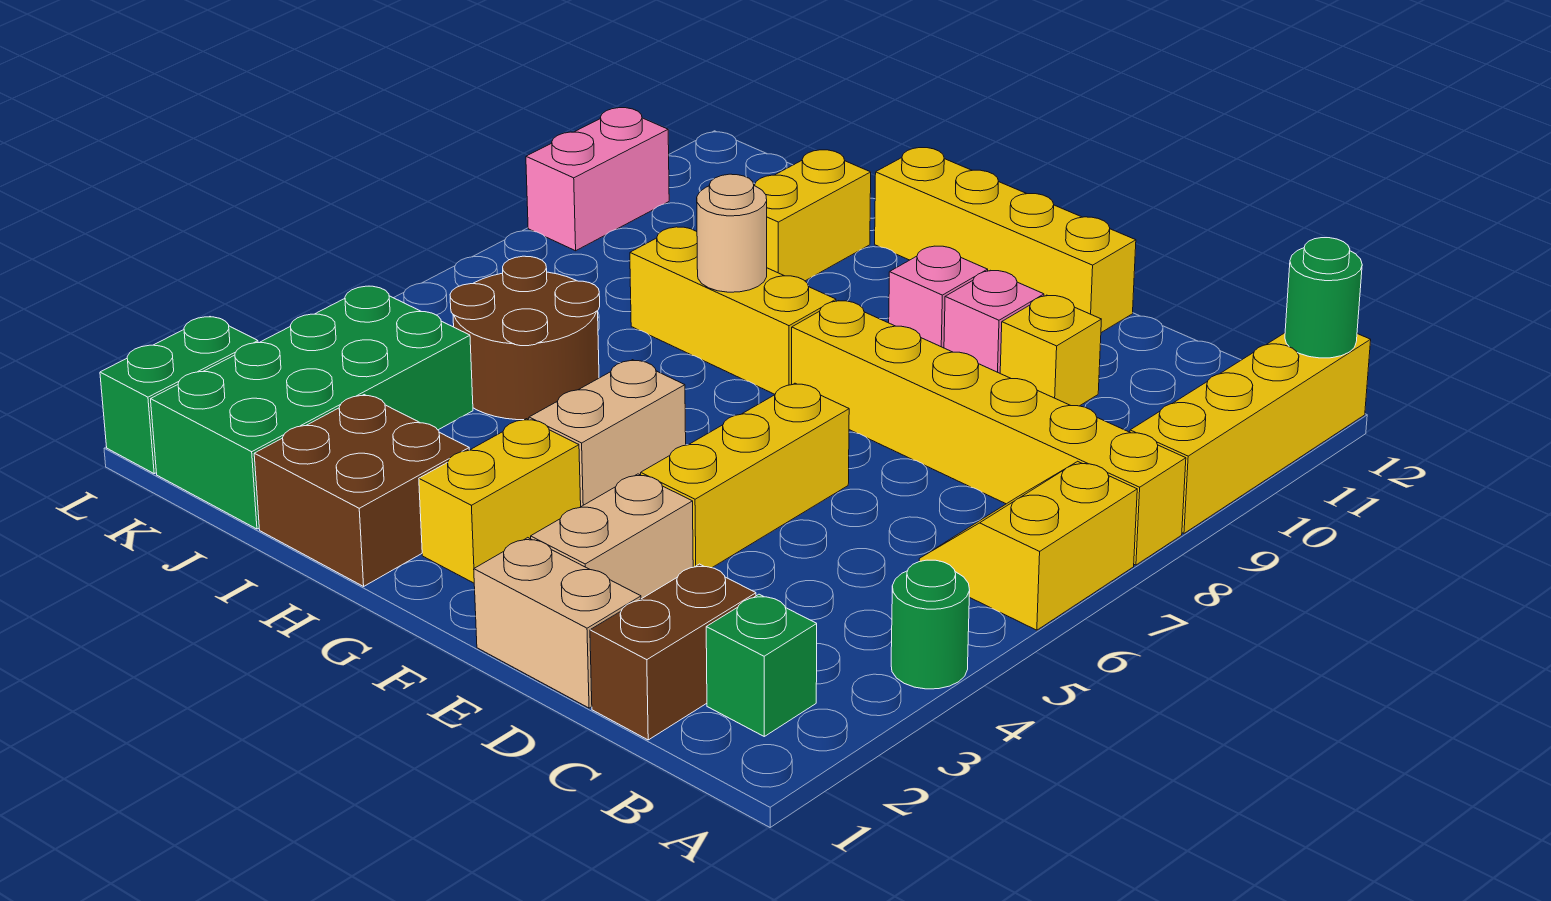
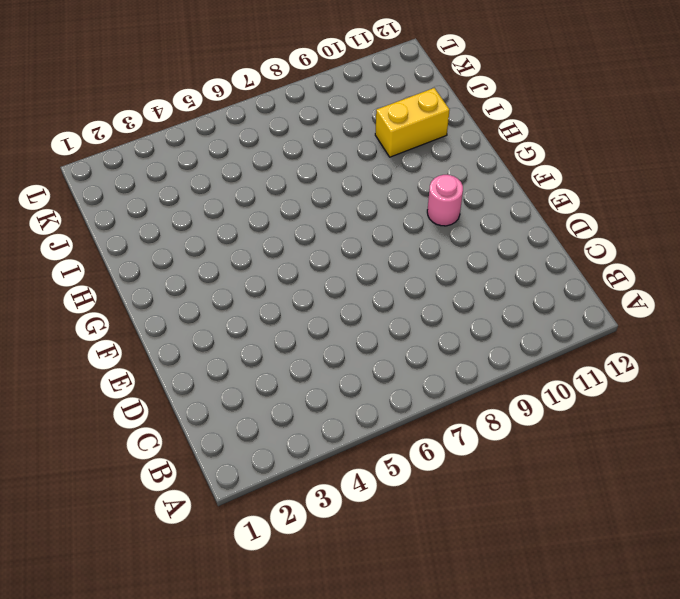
pink round brick F10 level 1 -> pink brick F10 level 1
none -> green round brick A4 level 1
none -> yellow slope A6:B7 level 1 top A
none -> yellow brick A8:F8 level 1

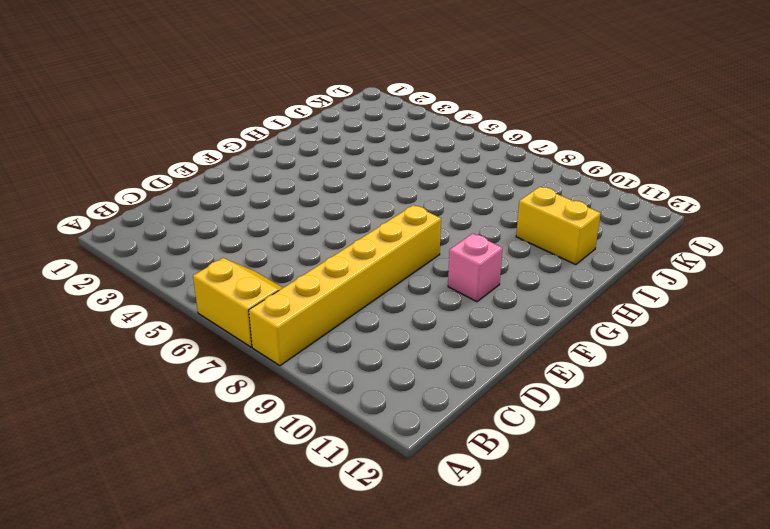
none -> green round brick A4 level 1
none -> yellow brick A9:A12 level 1
none -> green brick B2 level 1

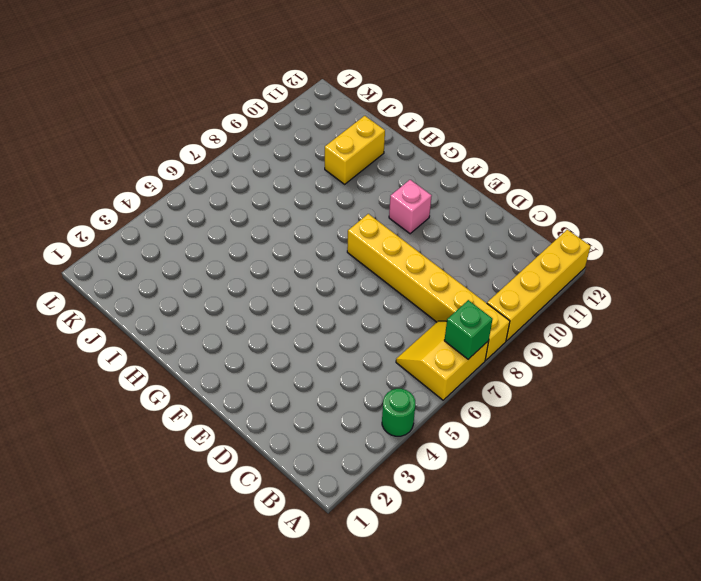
green brick A7 level 2 -> green brick B2 level 1
none -> brown brick C1:C2 level 1
none -> tan brick D1:E1 level 1
none -> yellow brick D10 level 1

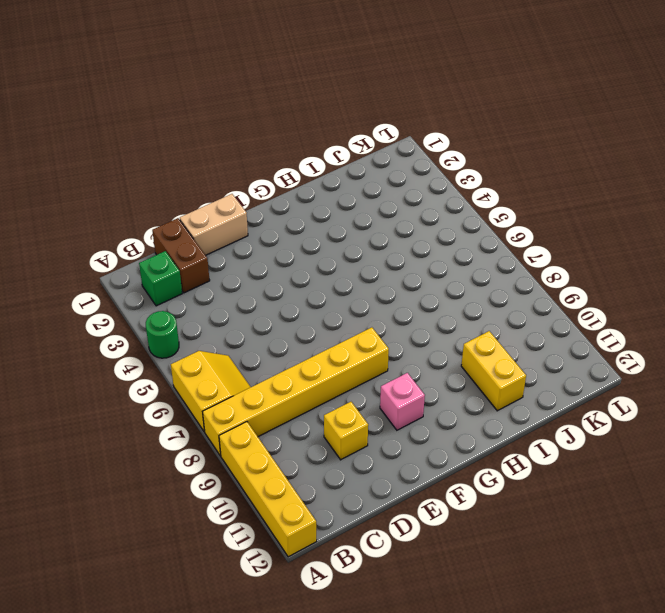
none -> tan brick E2:E3 level 1
none -> yellow brick E4:E6 level 1
none -> pink brick E10 level 1

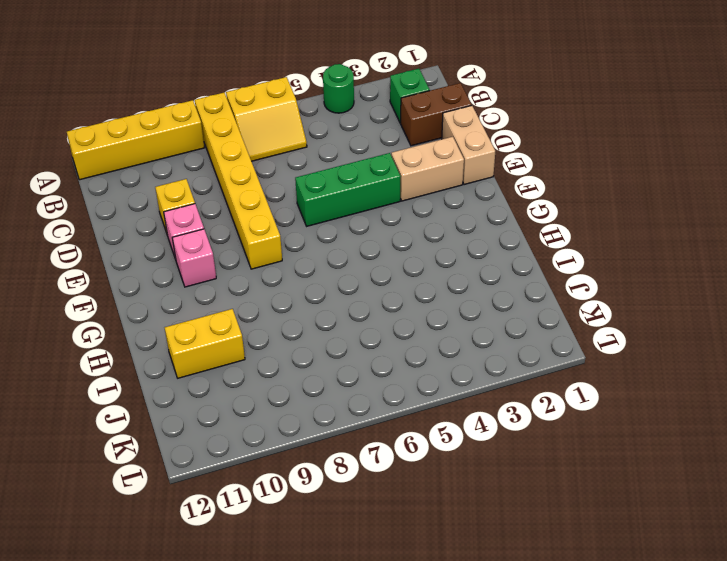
green brick E4:E6 level 1 -> yellow brick E4:E6 level 1
none -> yellow brick E12:H12 level 1
none -> yellow brick G2:G3 level 1
none -> tan brick G4:G5 level 1

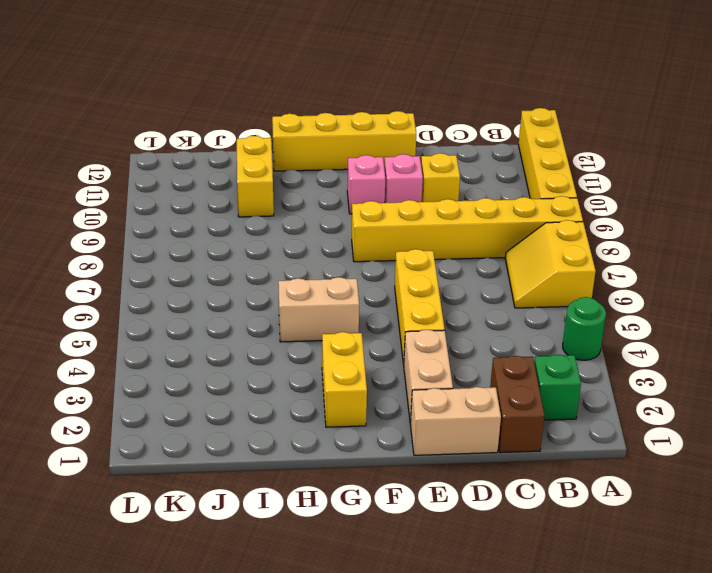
tan brick G5:H5 level 1 -> tan brick G4:G5 level 1
none -> yellow brick G8:I8 level 1
none -> brown brick H1:I2 level 1
none -> brown round brick I5:J6 level 1

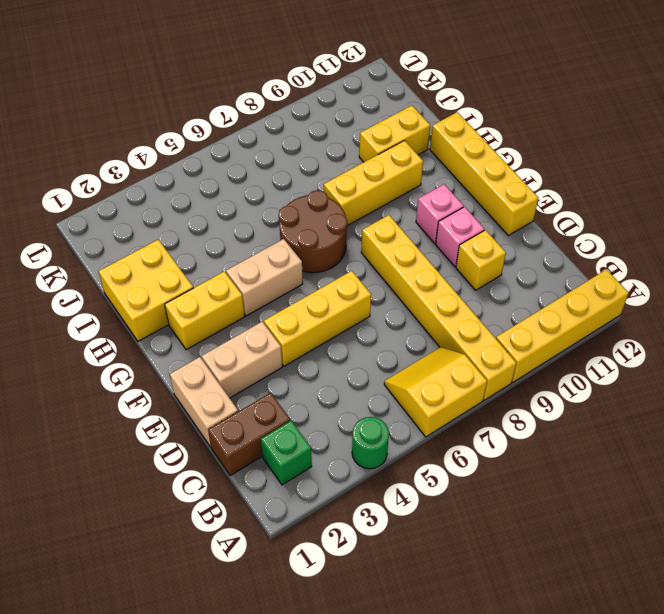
brown round brick G6:H7 level 1 -> brown round brick I5:J6 level 1
yellow brick H1:I2 level 1 -> brown brick H1:I2 level 1
yellow brick H8:H10 level 1 -> yellow brick G8:I8 level 1
none -> green brick J1:K4 level 1
none -> green brick L1:L2 level 1
none -> pink brick L9:L10 level 1

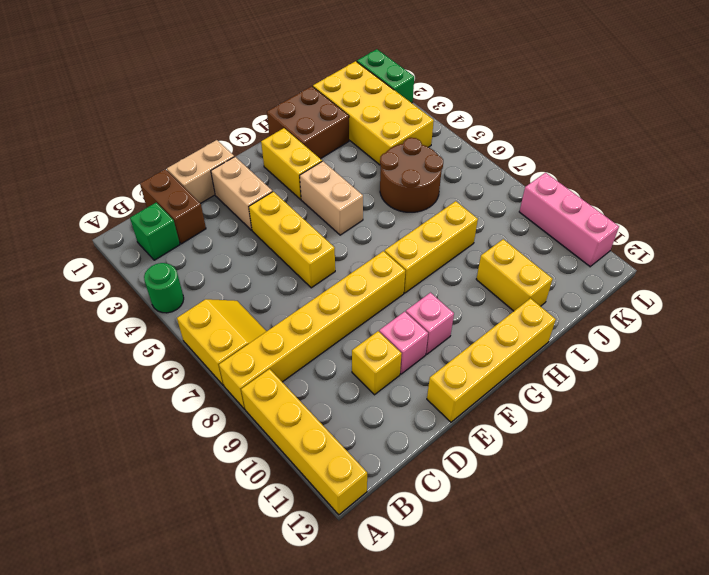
yellow brick J1:K4 level 1 -> green brick J1:K4 level 1
pink brick L9:L11 level 1 -> pink brick L9:L10 level 1
none -> green round brick A12 level 2
none -> tan round brick H8 level 2

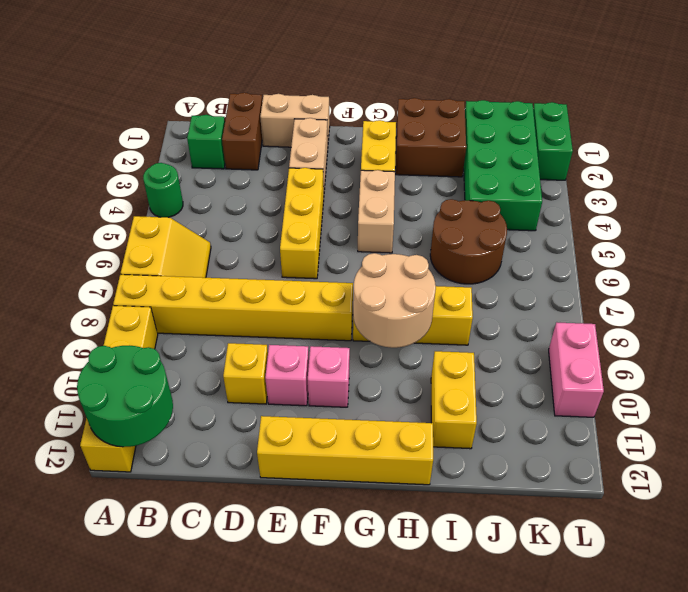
green round brick A11:B12 level 2 -> green round brick A12 level 2
tan round brick G8:H9 level 2 -> tan round brick H8 level 2

